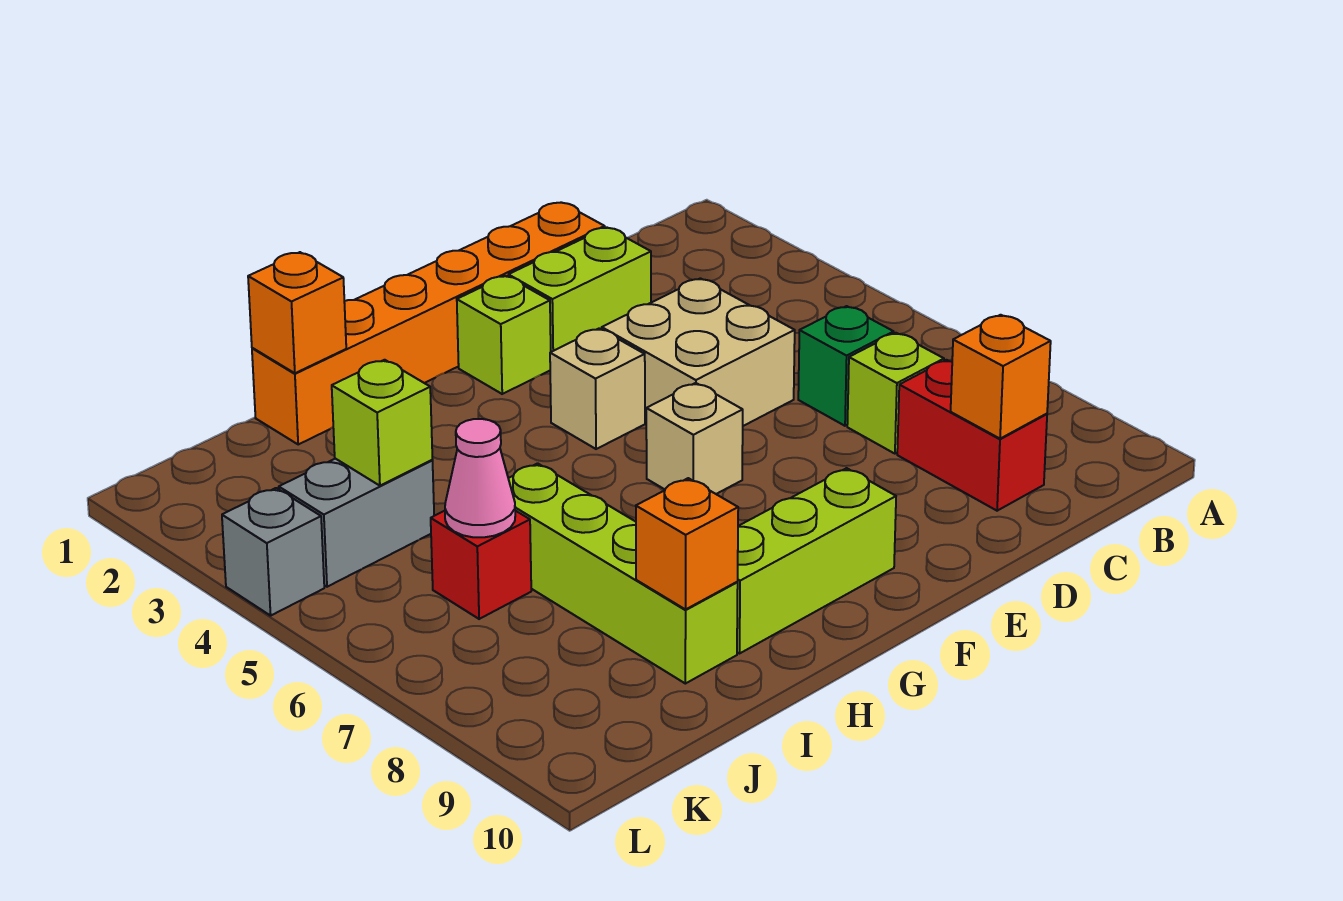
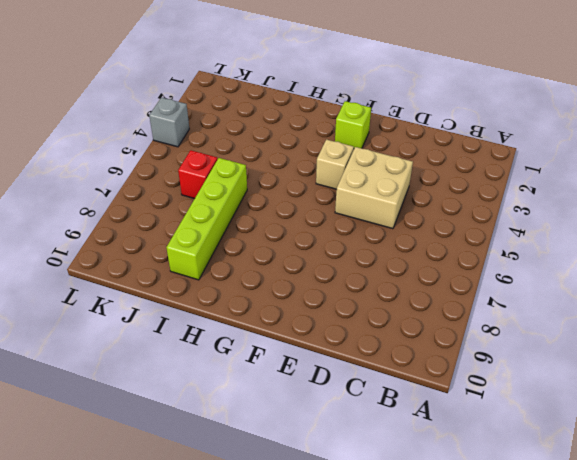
none -> green brick C6 level 1
none -> lime brick C7 level 1
none -> red brick C8:C9 level 1

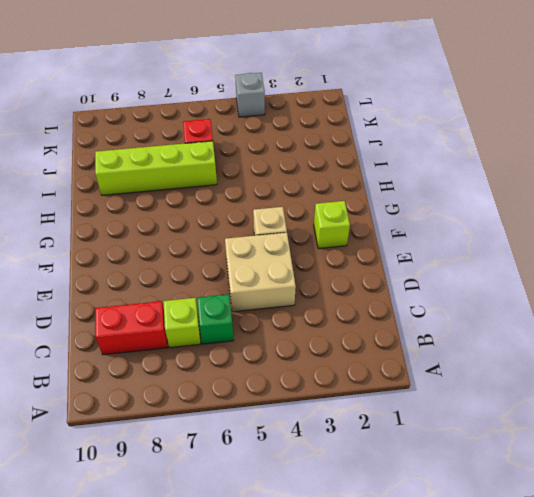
none -> orange brick D1:I1 level 1
none -> lime brick D2:E2 level 1
none -> tan brick F6 level 1

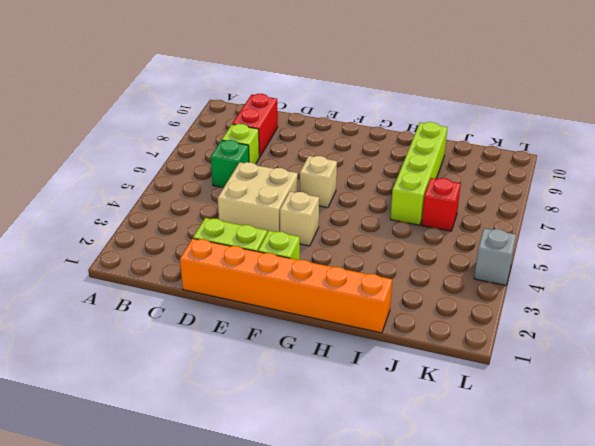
none -> lime brick F9:H9 level 1
none -> grey brick J4:K4 level 1
none -> orange brick C9 level 2

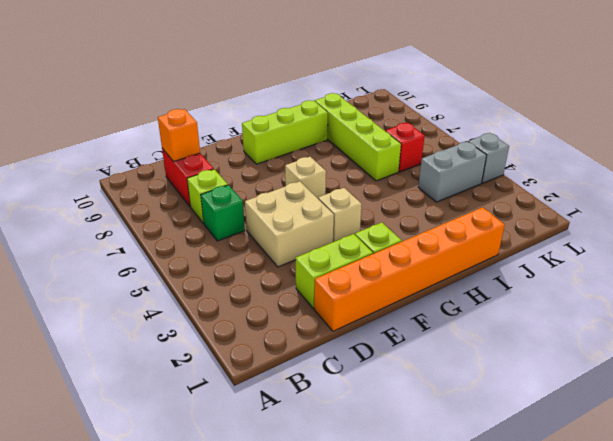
none -> orange brick I1 level 2
none -> orange brick I9 level 2
none -> lime brick J4 level 2

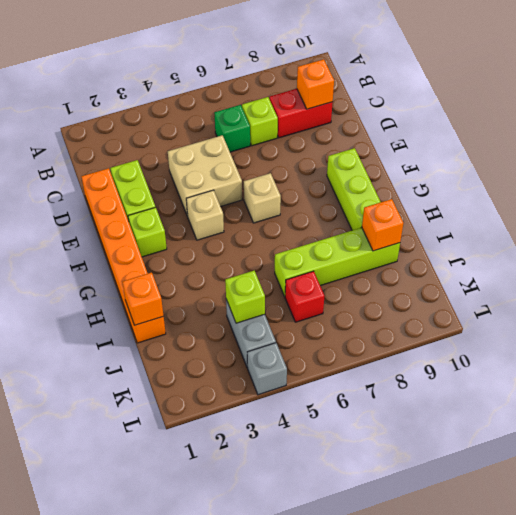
none -> pink cone J6 level 2

